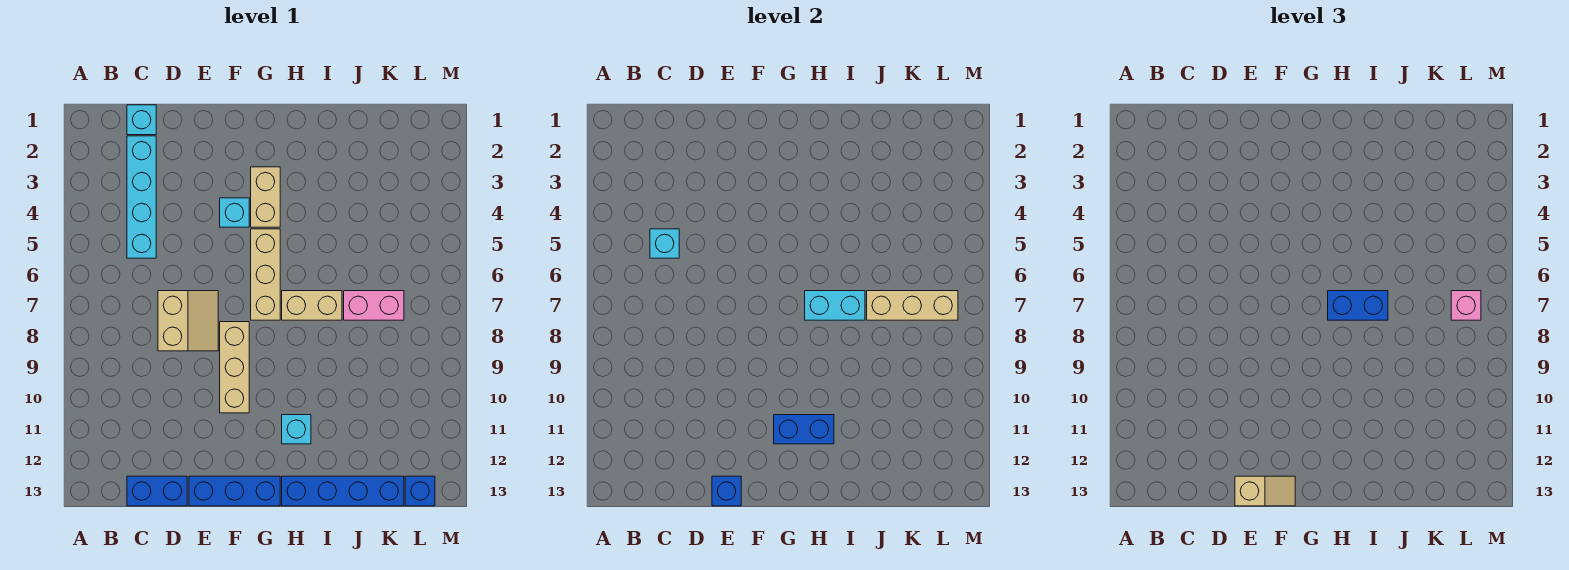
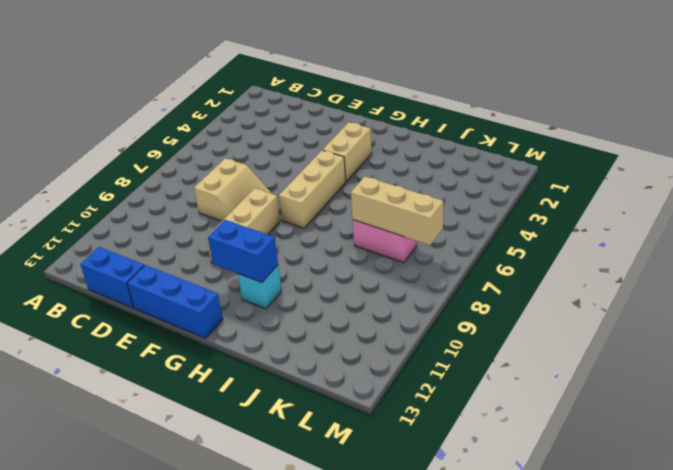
none -> cyan brick C1 level 1
none -> cyan brick C2:C5 level 1
none -> cyan brick F4 level 1

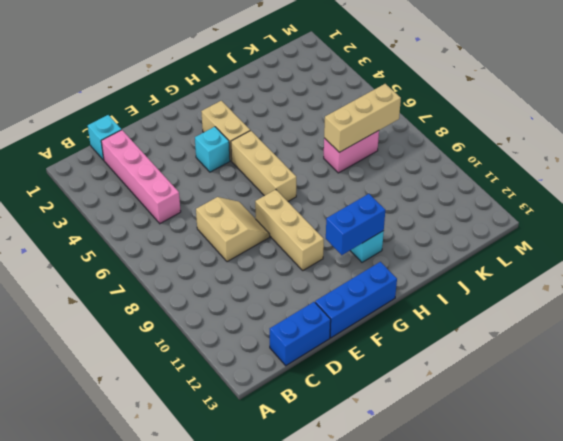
pink brick C2:C5 level 1 -> cyan brick C2:C5 level 1
none -> tan brick H7:I7 level 1
none -> blue brick H13:K13 level 1
none -> blue brick L13 level 1

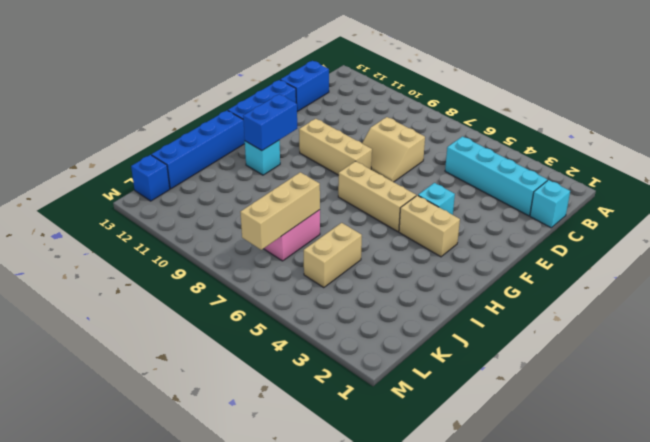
tan brick J5:K5 level 1 -> tan brick H7:I7 level 1
none -> cyan brick C5 level 2
none -> blue brick E13 level 2
none -> cyan brick H7:I7 level 2

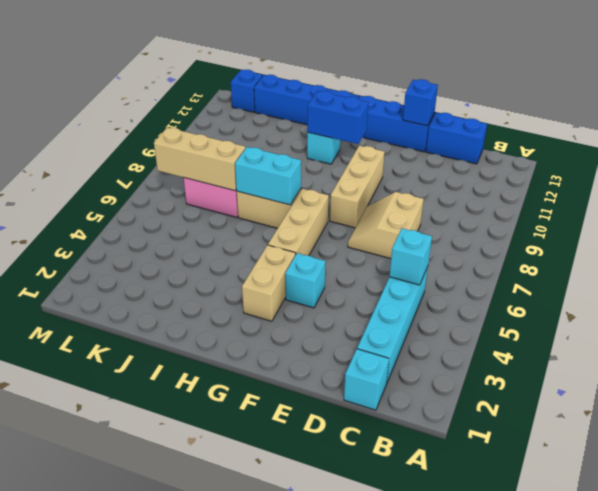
none -> tan slope E13:F13 level 3 top E
none -> blue brick H7:I7 level 3
none -> pink brick L7 level 3

